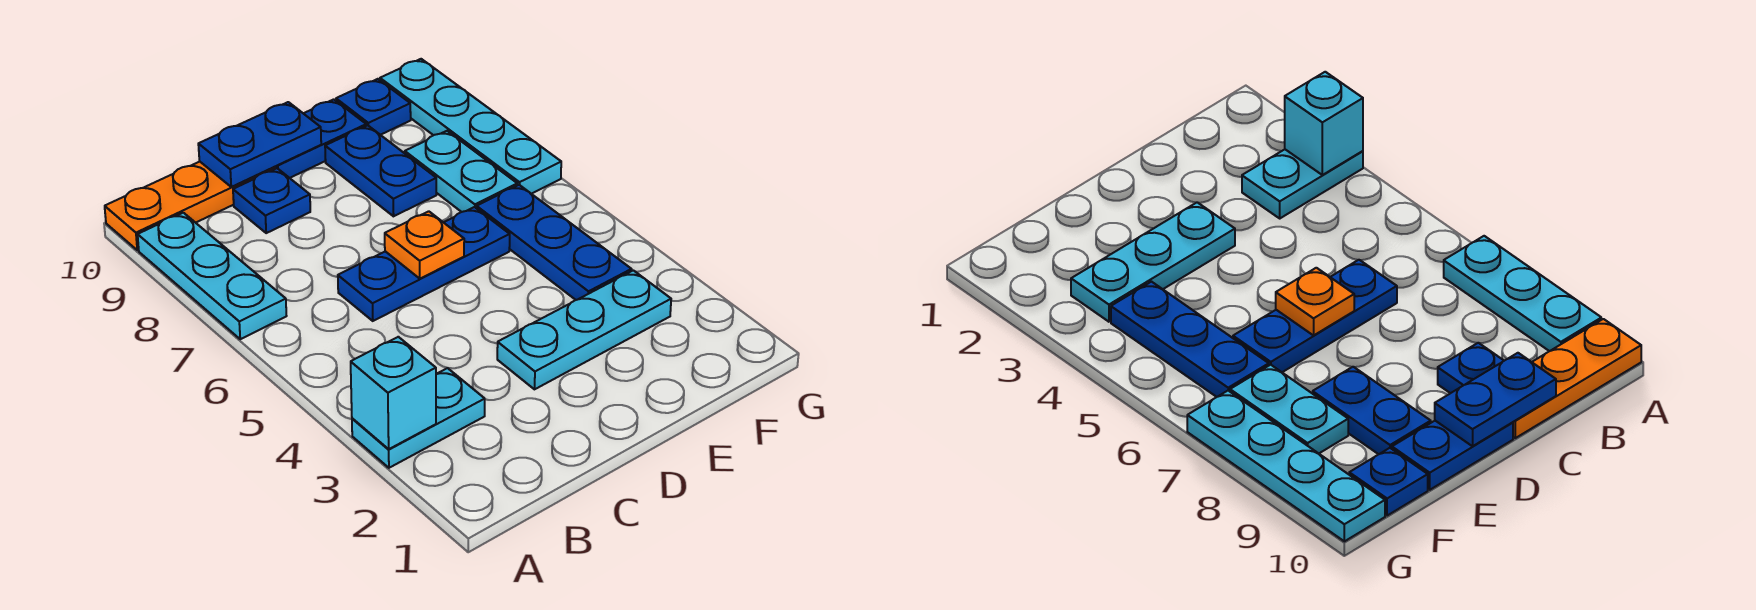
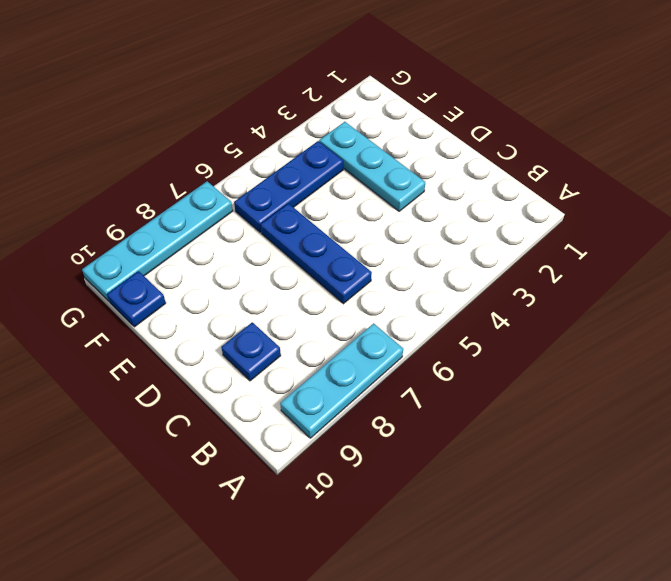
none -> cyan plate A3:B3 level 1
none -> orange plate A10:C10 level 1
none -> blue plate D10:E10 level 1

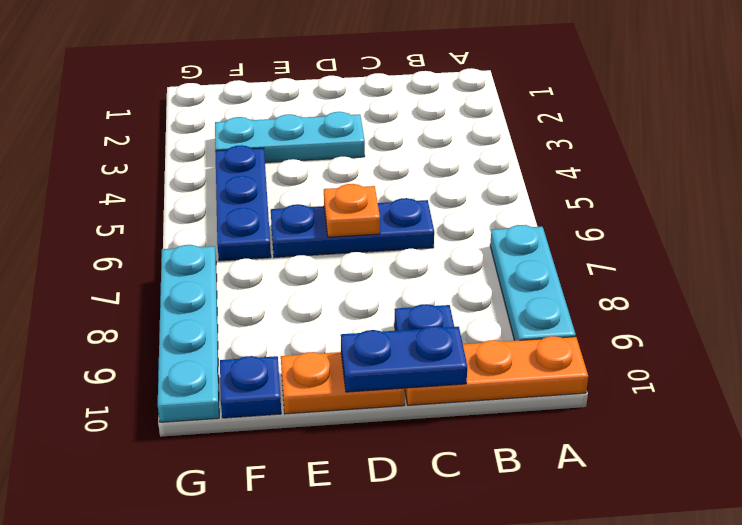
orange plate D10:E10 level 1 -> blue plate D10:E10 level 1
none -> cyan plate A3:B3 level 1
none -> blue plate E8:E9 level 1
none -> cyan plate F7:F8 level 1

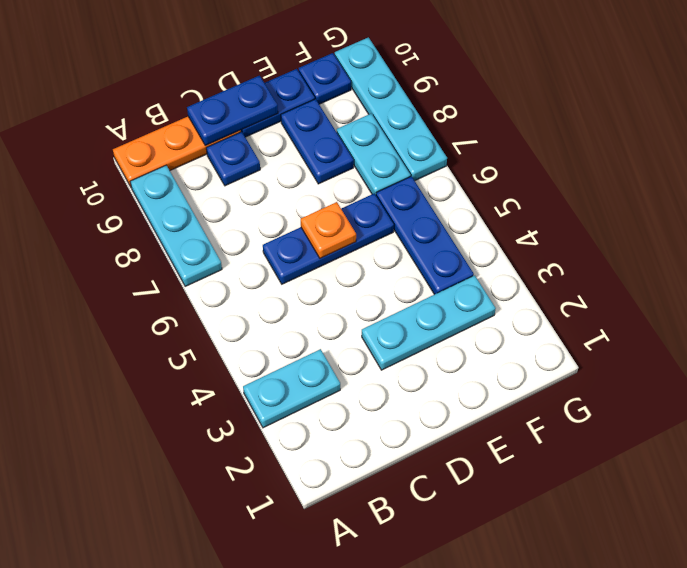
none -> cyan brick A3 level 2

